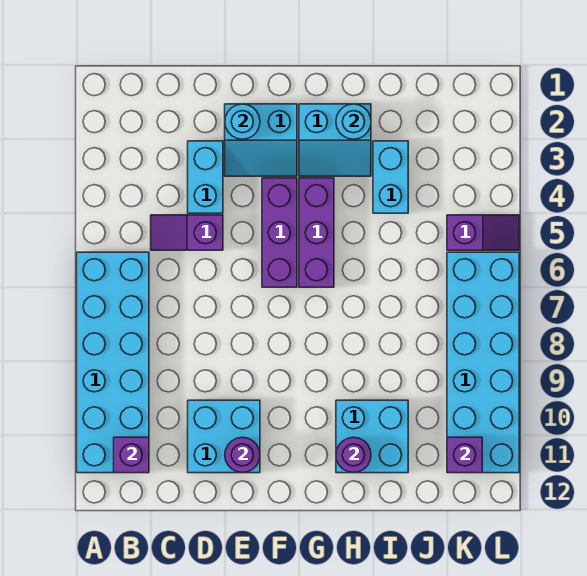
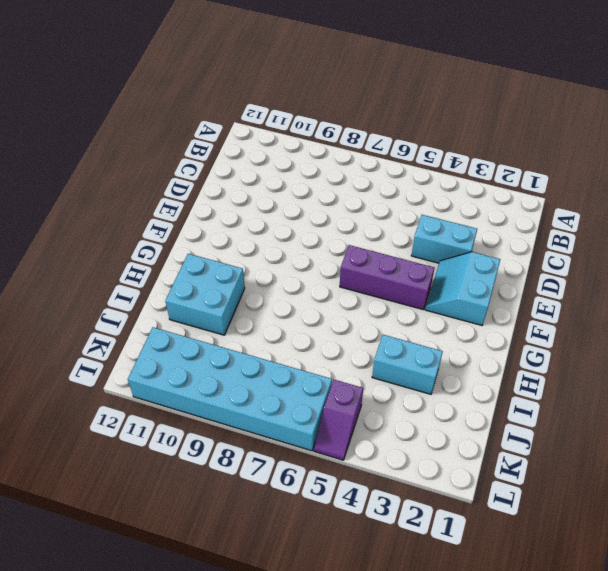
none -> cyan brick A6:B11 level 1
none -> purple slope C5:D5 level 1 top D
none -> cyan brick D10:E11 level 1

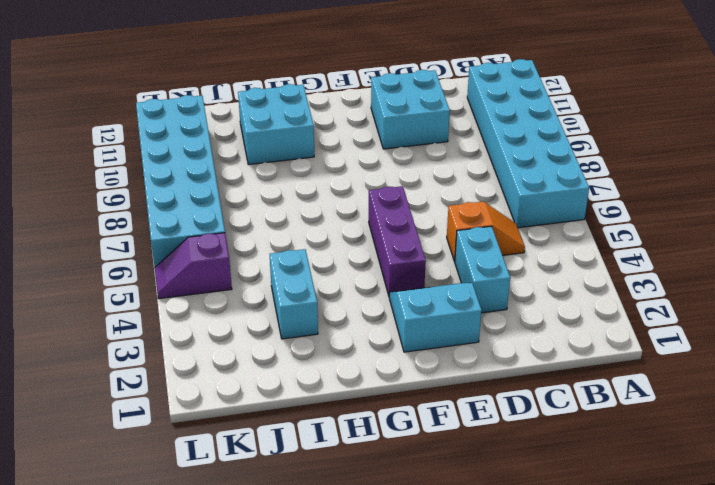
orange slope C5:D5 level 1 top D -> purple slope C5:D5 level 1 top D
none -> cyan slope G2:H3 level 1 top 2
none -> purple brick G4:G6 level 1
none -> purple brick B11 level 2

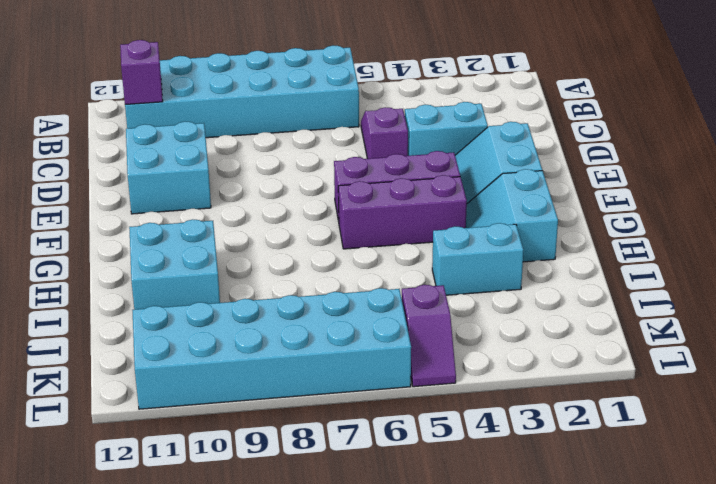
none -> cyan round brick E2 level 2
none -> purple round brick E11 level 2
none -> cyan round brick H2 level 2

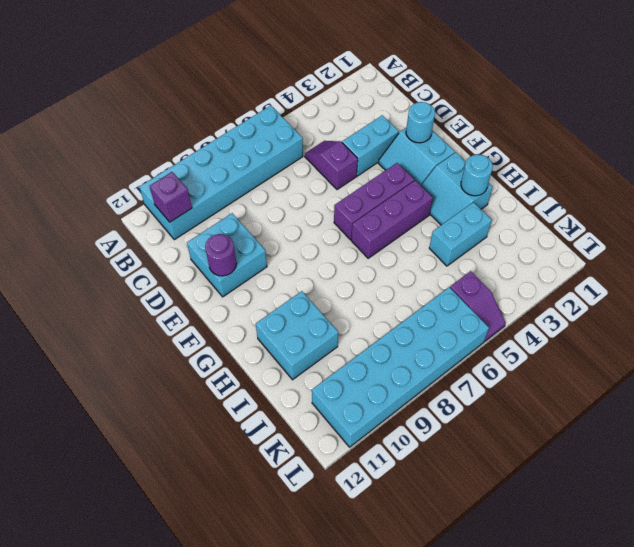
none -> purple round brick H11 level 2
none -> purple brick K11 level 2

